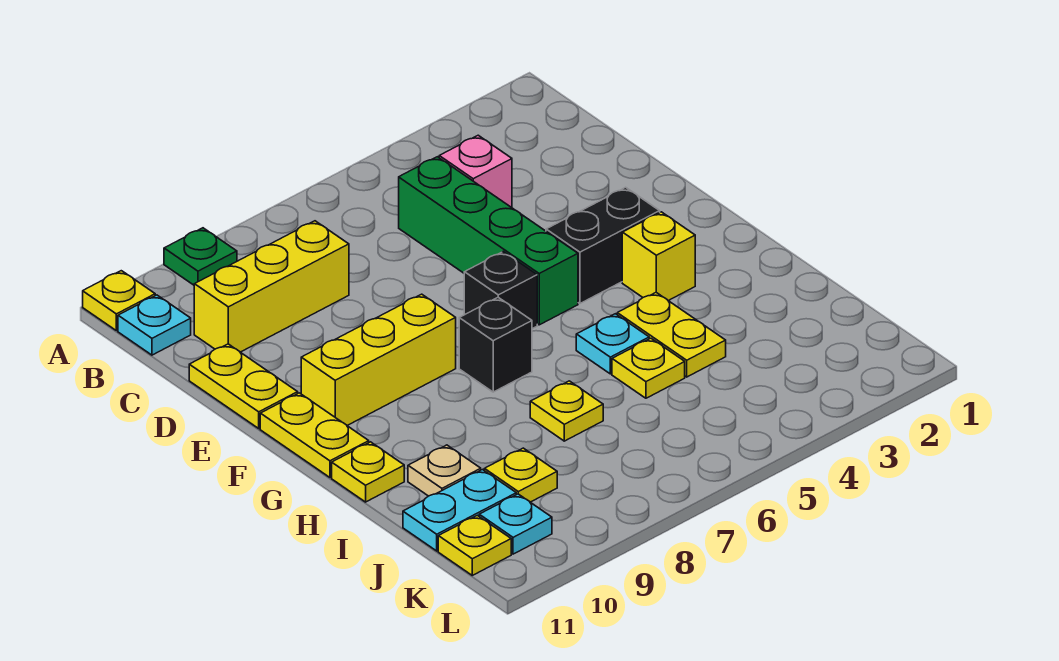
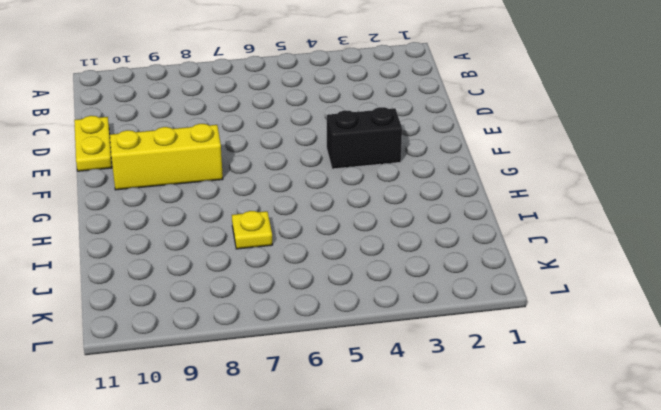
none -> green plate A9 level 1
none -> yellow plate A11 level 1
none -> cyan plate B11 level 1

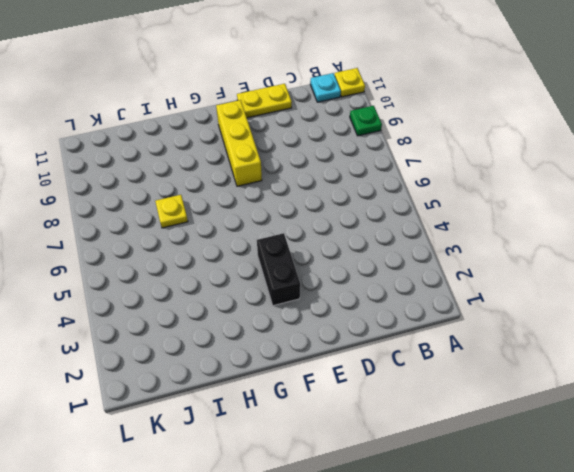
none -> pink brick C4 level 1
none -> green brick C5:F5 level 1
none -> yellow brick C8:C10 level 1

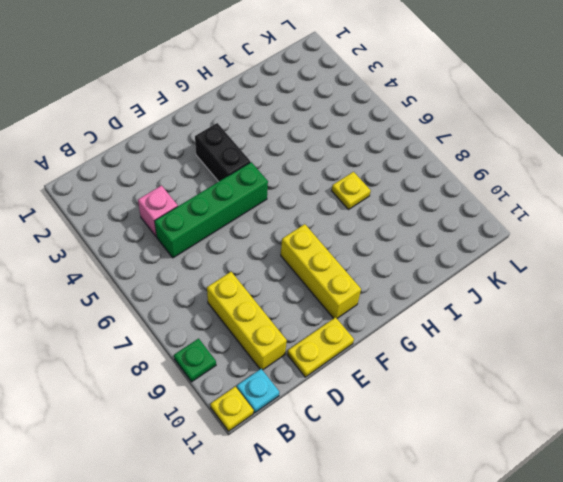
none -> black brick F6 level 1
none -> yellow plate F11:G11 level 1
none -> yellow brick G3 level 1

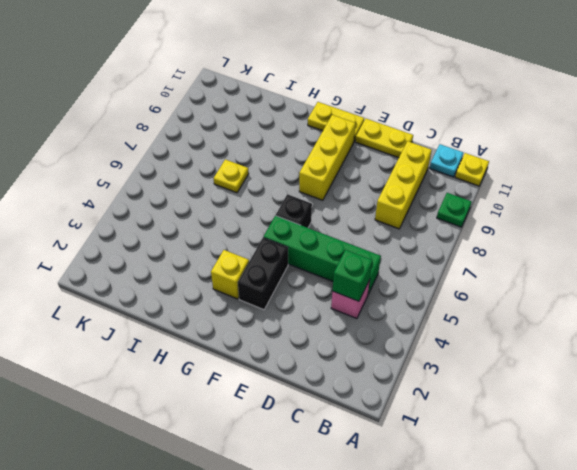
green brick C4 level 2 -> none
none -> black brick G7 level 1
none -> yellow plate H4:I4 level 1
none -> cyan plate H5 level 1

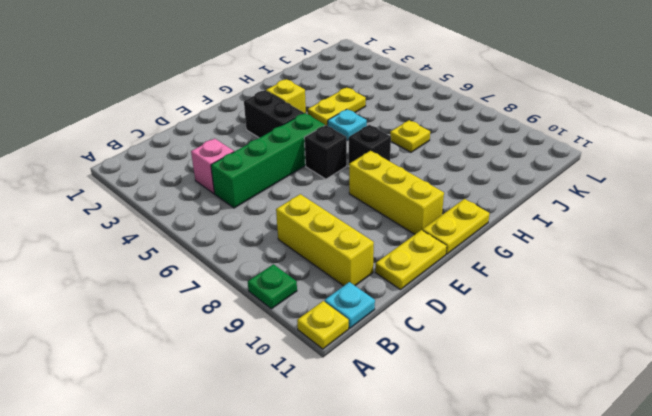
none -> yellow plate H11 level 1
none -> yellow plate I5 level 1
none -> tan plate I10 level 1

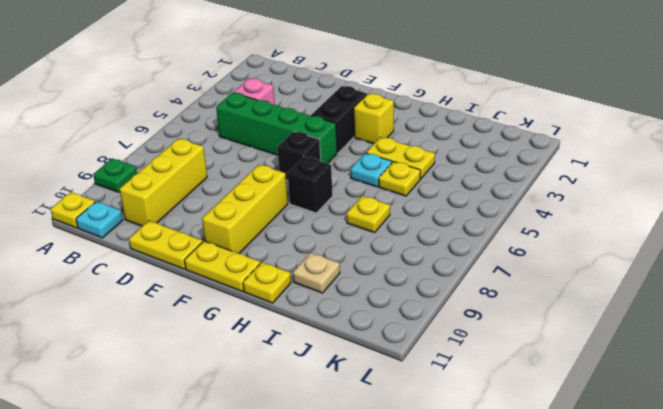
none -> yellow plate J9 level 1
none -> cyan plate J10:J11 level 1
none -> cyan plate K10 level 1

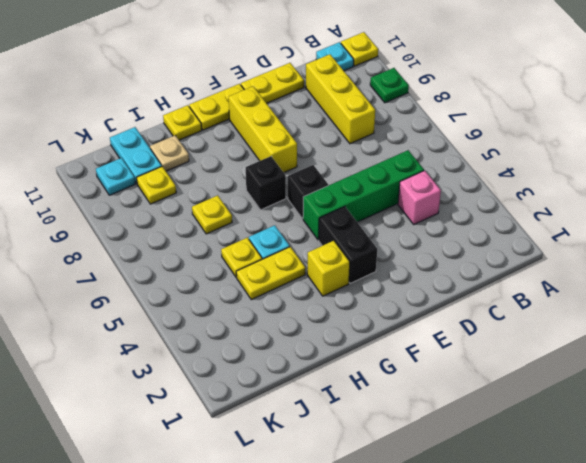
none -> yellow plate K11 level 1

